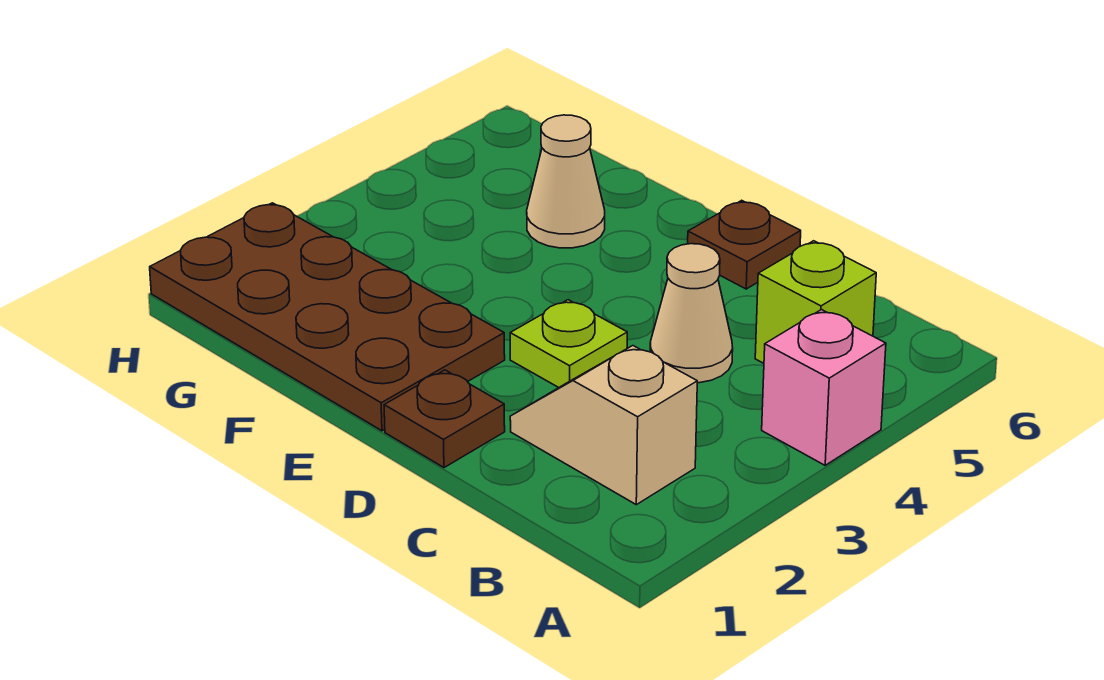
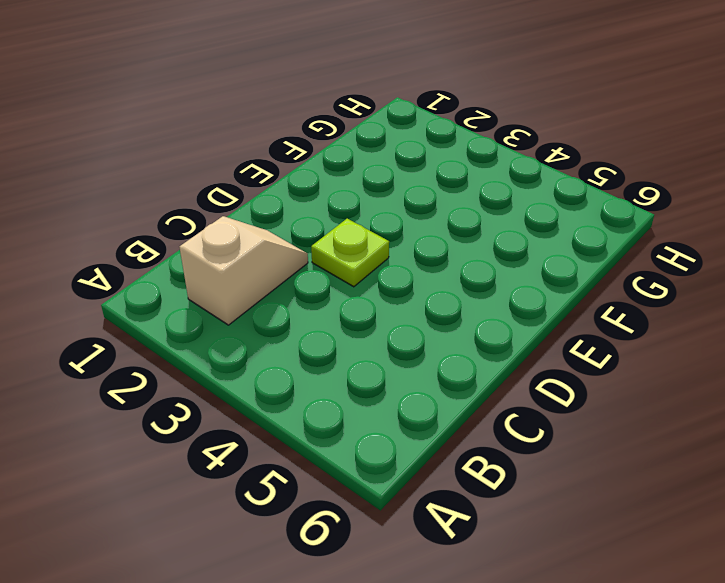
none -> pink brick A4 level 1
none -> lime brick B5 level 1

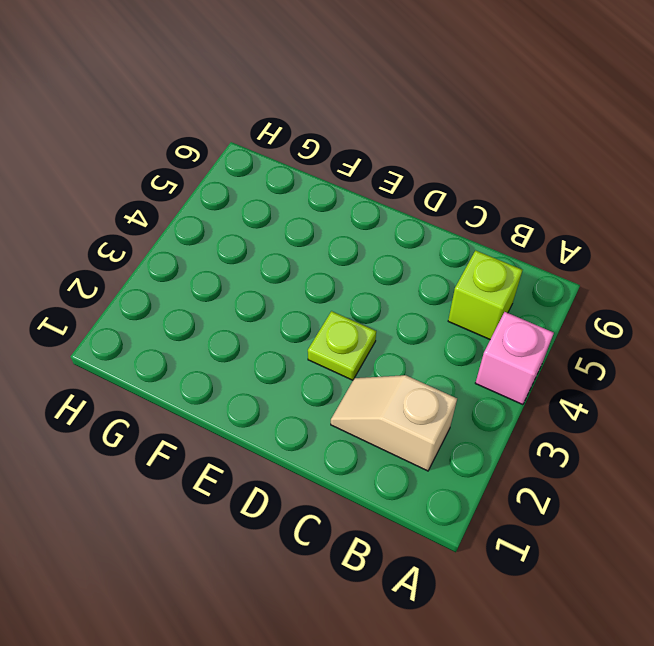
none -> tan cone C4 level 1
none -> brown plate D1 level 1

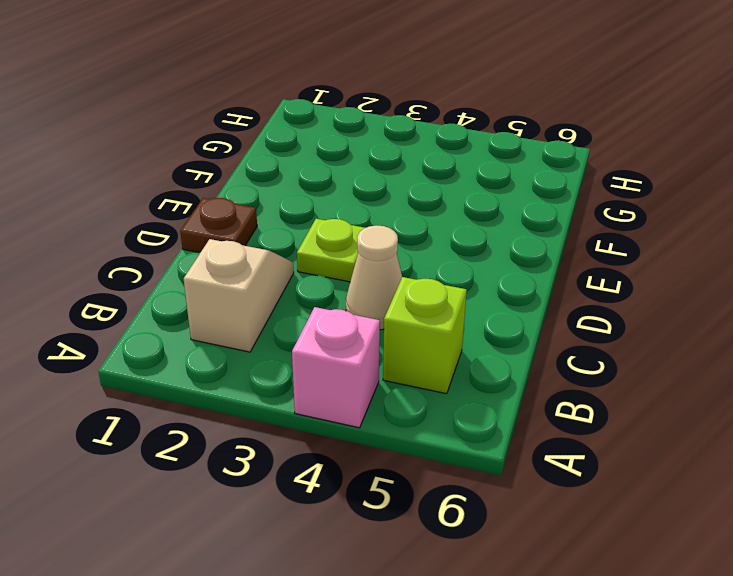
none -> brown plate D6 level 1
none -> brown plate E1:H2 level 1

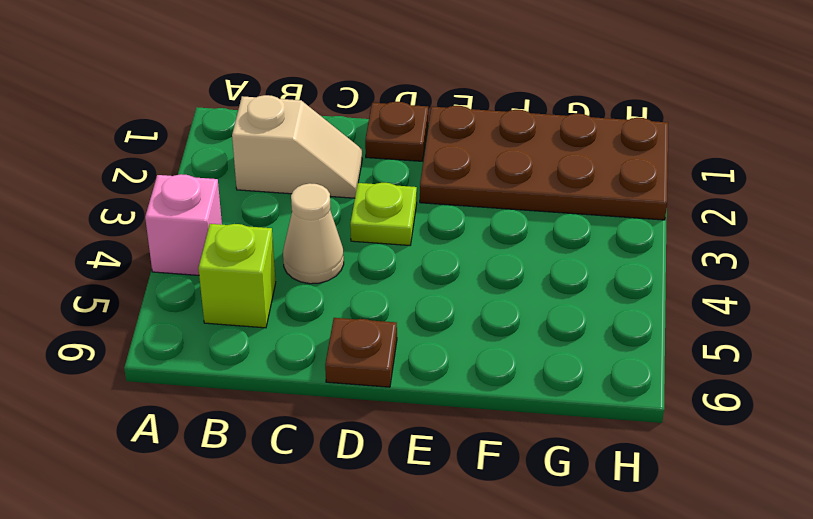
none -> tan cone F5 level 1

